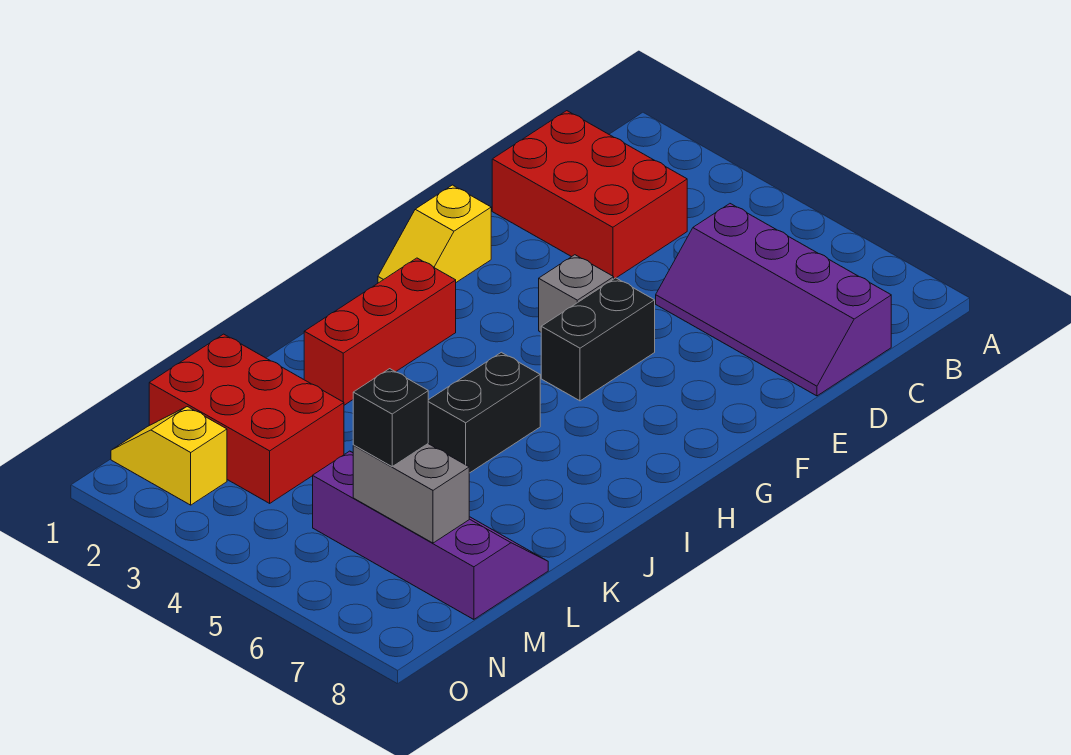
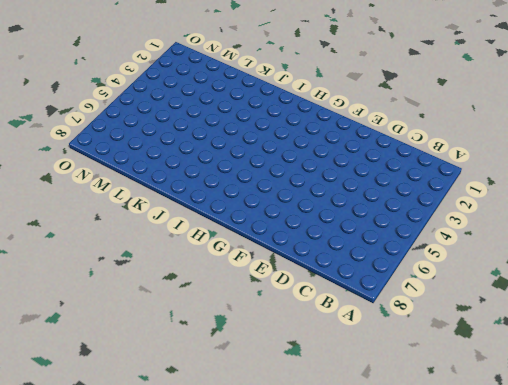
none -> red brick C1:D3 level 1
none -> purple slope C5:D8 level 1 top C
none -> yellow slope F1:G1 level 1 top F

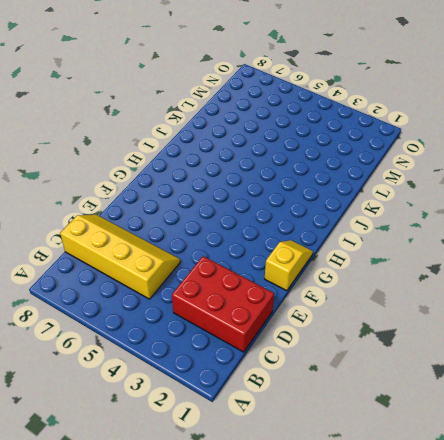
yellow slope C5:D8 level 1 top C -> purple slope C5:D8 level 1 top C
none -> grey brick F4 level 1
none -> black brick F5:G5 level 1
none -> red brick H2:J2 level 1

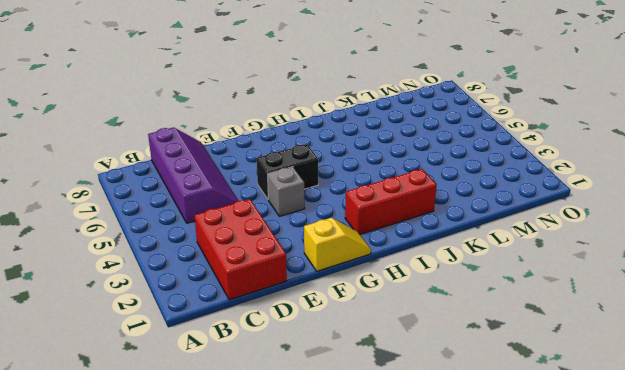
none -> black brick I5:J5 level 1
none -> red brick L1:M3 level 1
none -> purple slope L5:M8 level 1 top M

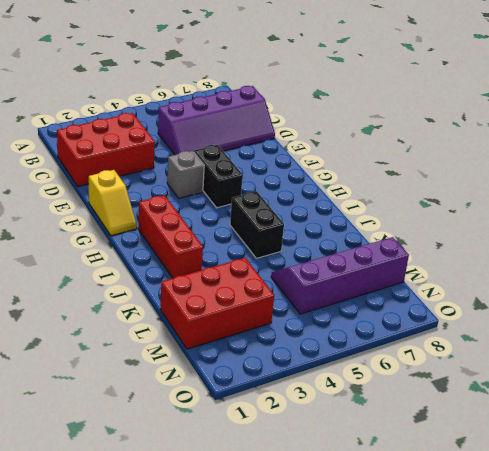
none -> yellow slope N1:N2 level 1 top 2
none -> grey brick M6:M7 level 2
none -> black brick M6 level 3

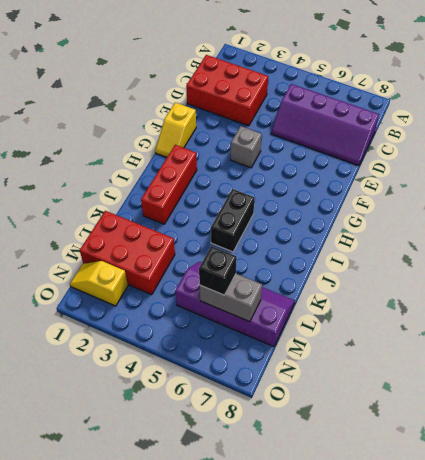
none -> black brick F5:G5 level 1

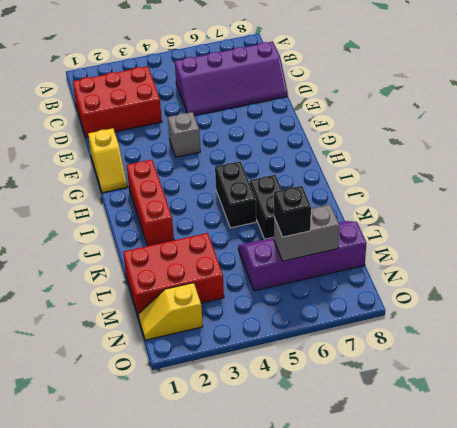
black brick J6:K6 level 1 -> black brick F5:G5 level 1

